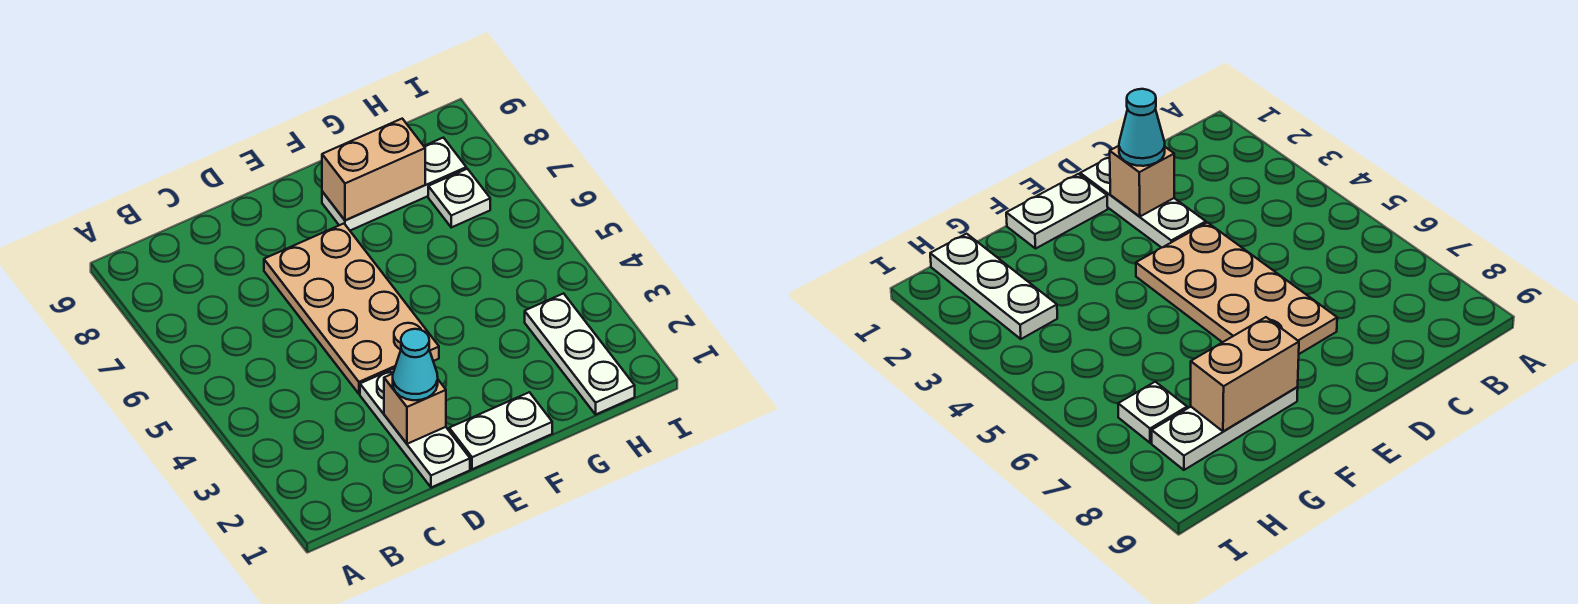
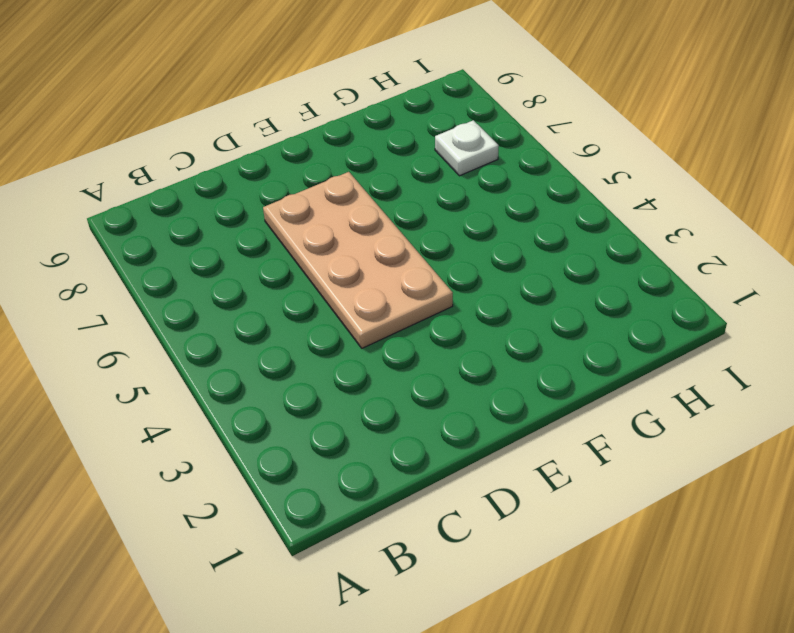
none -> white plate D1:D3 level 1
none -> white plate E1:F1 level 1

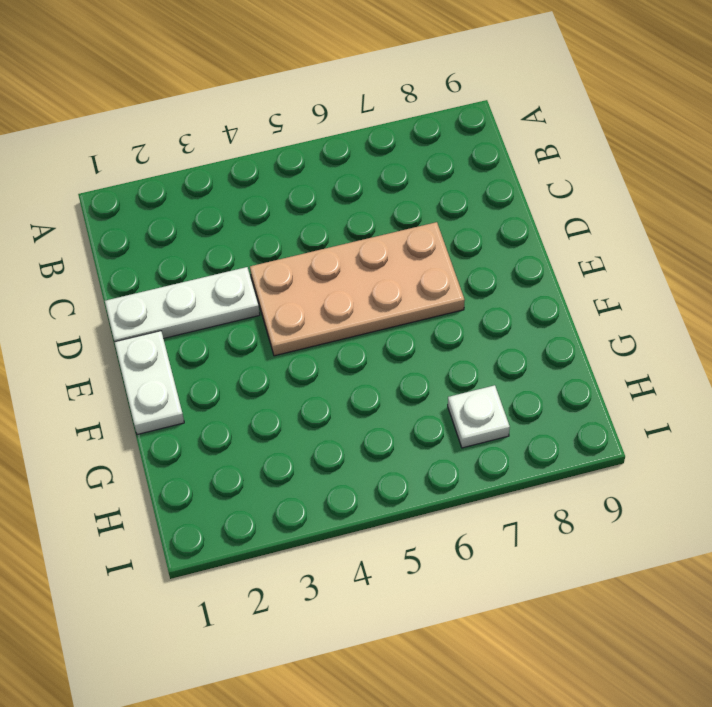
none -> white plate F8:H8 level 1
none -> white plate H1:H3 level 1

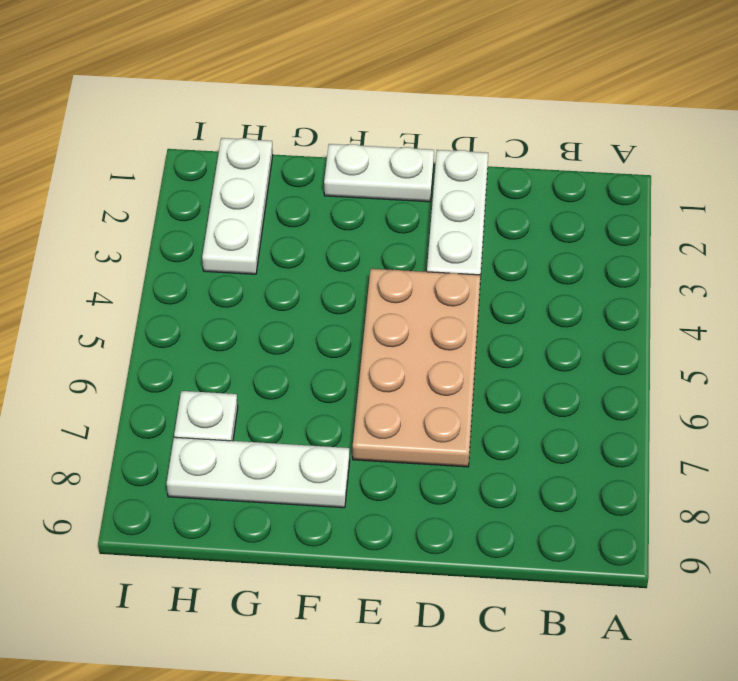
none -> tan brick D2 level 2
none -> tan brick F8:G8 level 2

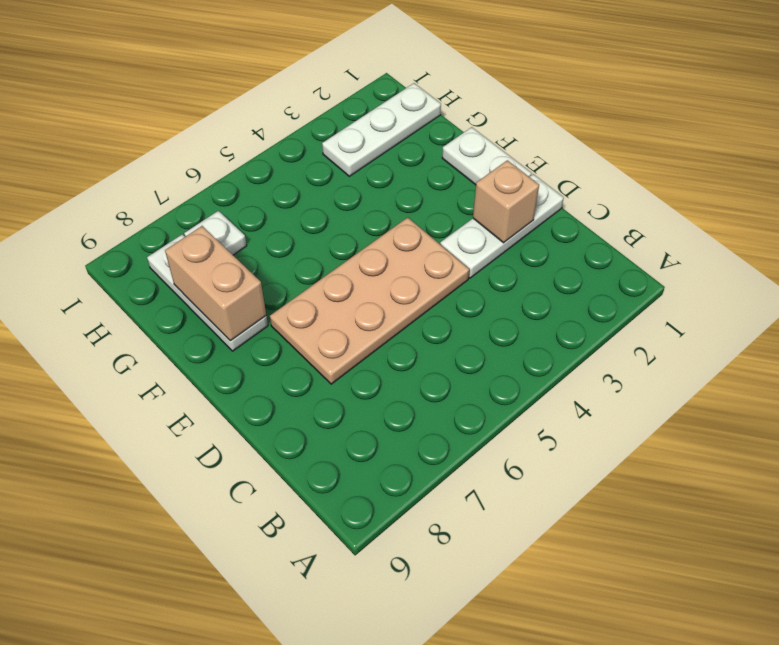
none -> cyan cone D2 level 3

